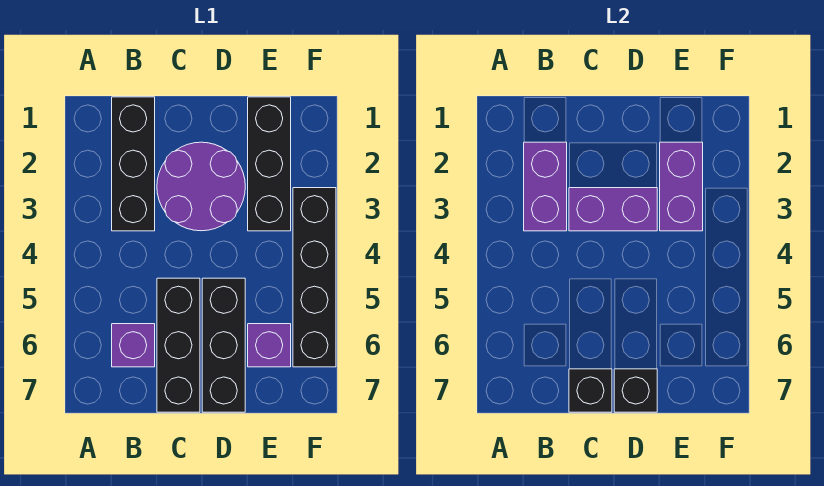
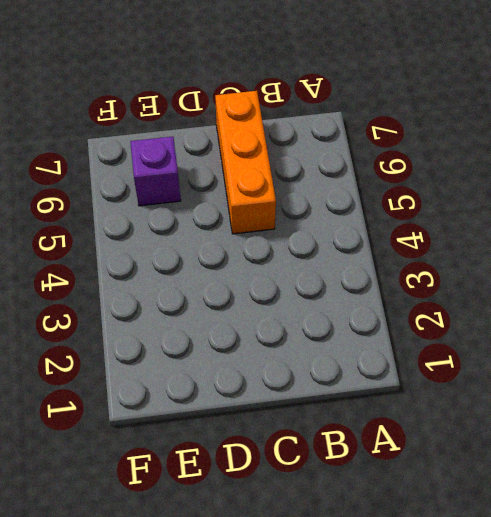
orange brick C5:C7 level 1 -> black brick C5:C7 level 1
none -> black brick B1:B3 level 1
none -> purple brick B6 level 1
none -> purple round brick C2:D3 level 1

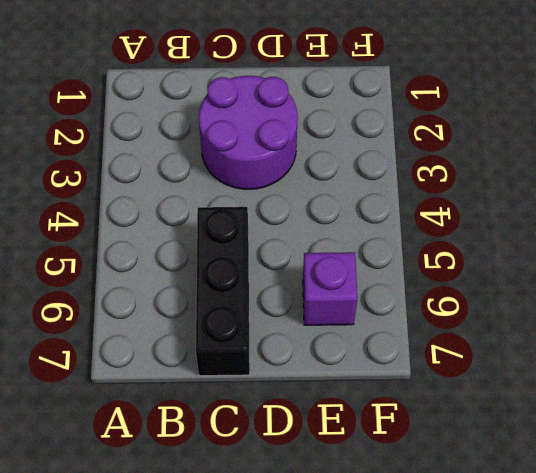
none -> black brick B1:B3 level 1
none -> purple brick B6 level 1
none -> black brick D5:D7 level 1

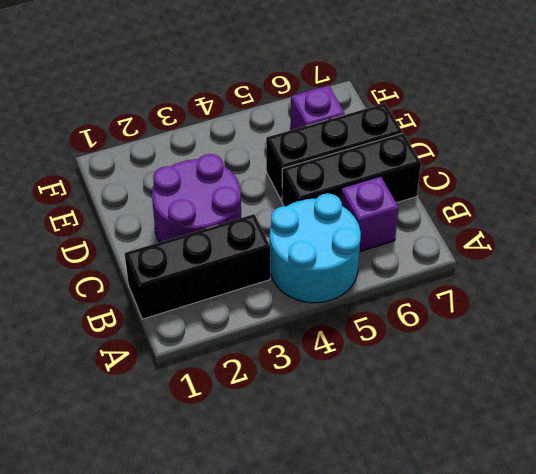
cyan round brick A4:B5 level 1 -> none
none -> black brick E1:E3 level 1
none -> black brick F3:F6 level 1
none -> purple brick B2:B3 level 2

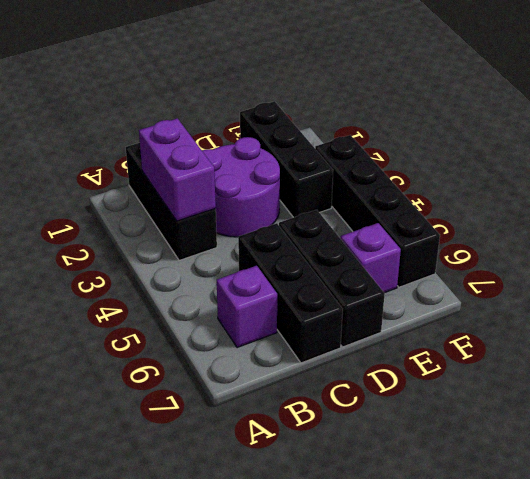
none -> purple brick C3:D3 level 2
none -> black brick C7 level 2
none -> black brick D7 level 2

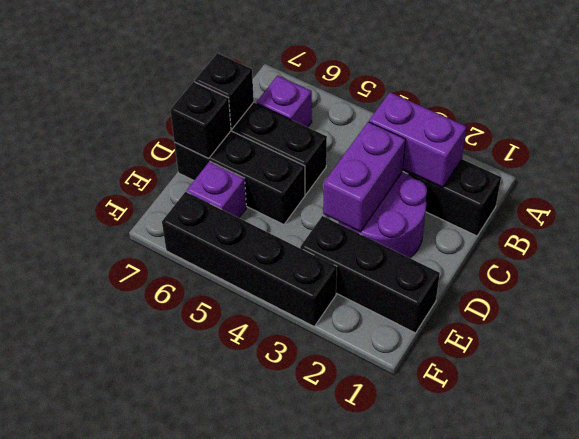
none -> purple brick E2:E3 level 2

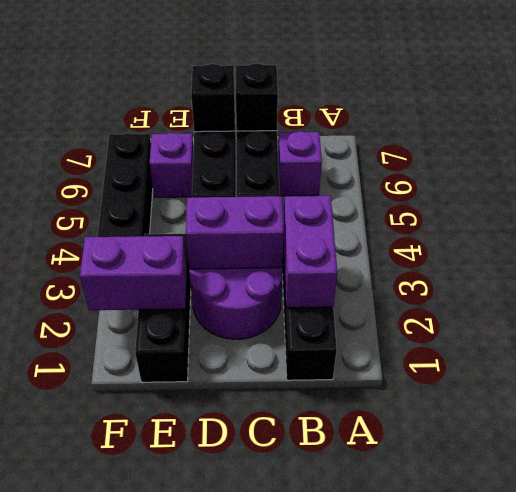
purple brick E2:F2 level 2 -> purple brick E2:E3 level 2

